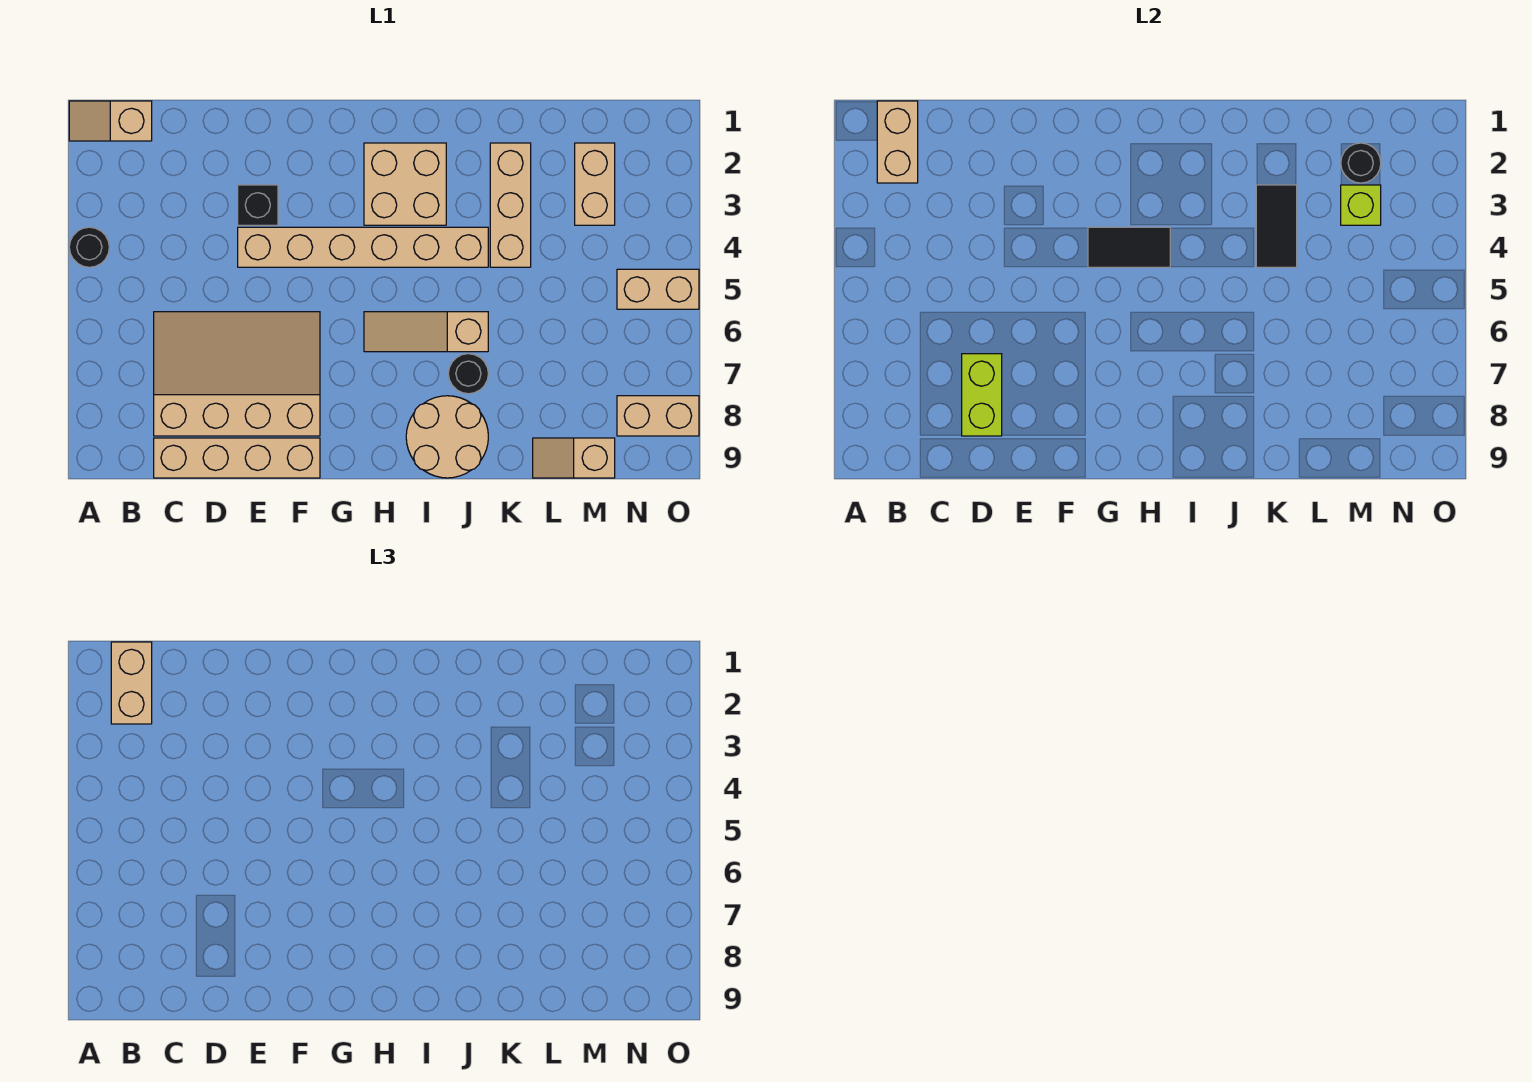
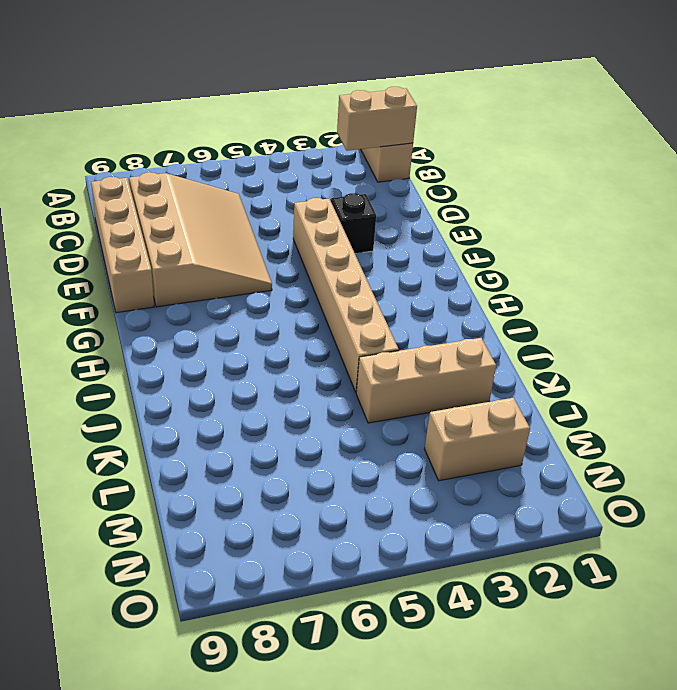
none -> black round brick A4 level 1
none -> tan brick H2:I3 level 1
none -> tan slope H6:J6 level 1 top J

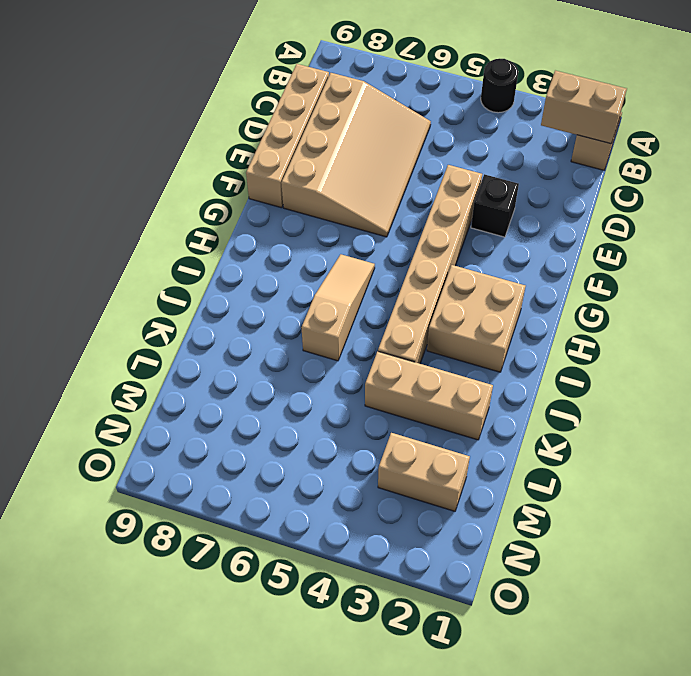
none -> tan round brick I8:J9 level 1
none -> black round brick J7 level 1
none -> tan slope L9:M9 level 1 top M

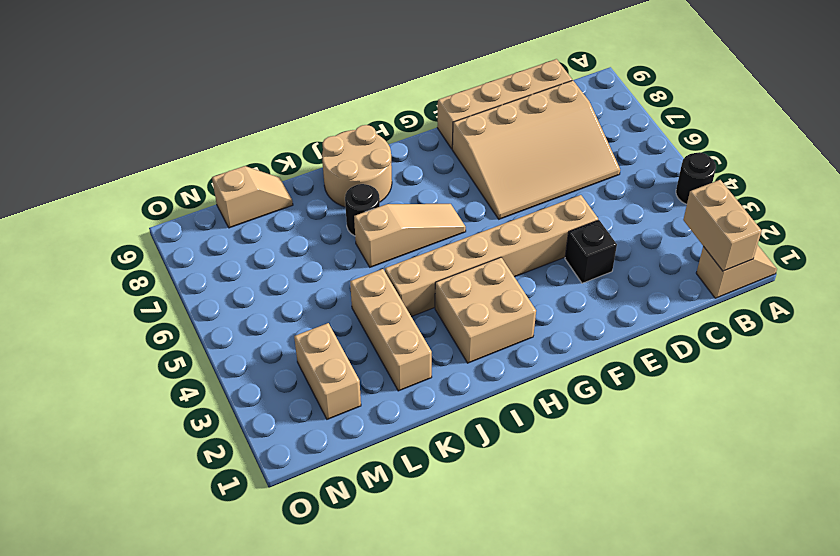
none -> tan brick N5:O5 level 1
none -> tan brick N8:O8 level 1
none -> lime brick D7:D8 level 2

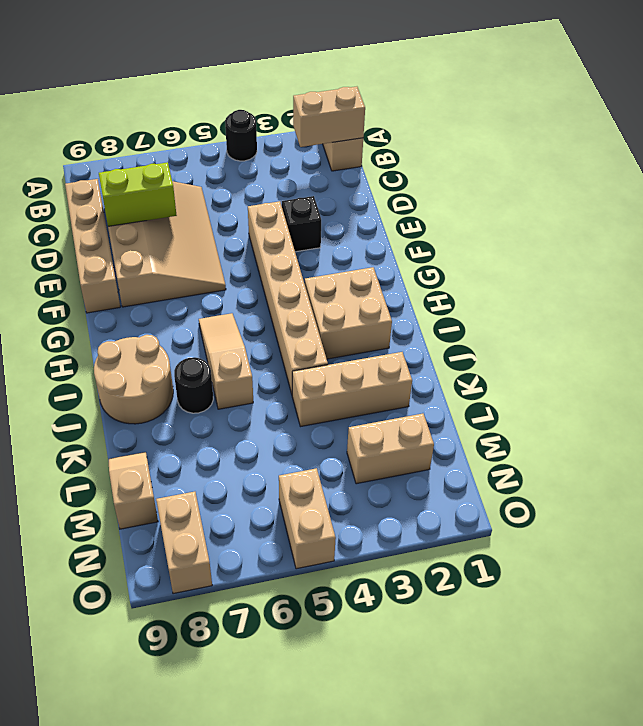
none -> black tile G4:H4 level 2
none -> black tile K3:K4 level 2
none -> black round brick M2 level 2

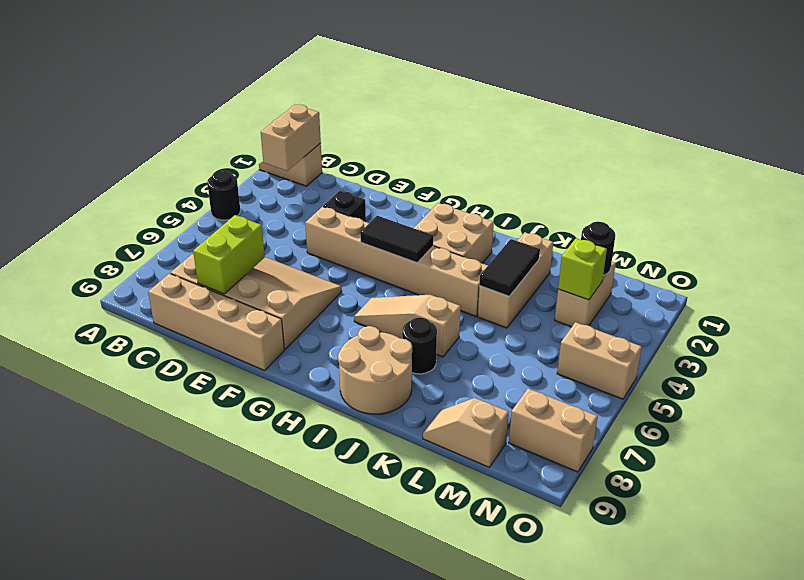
none -> tan brick B1:B2 level 3

